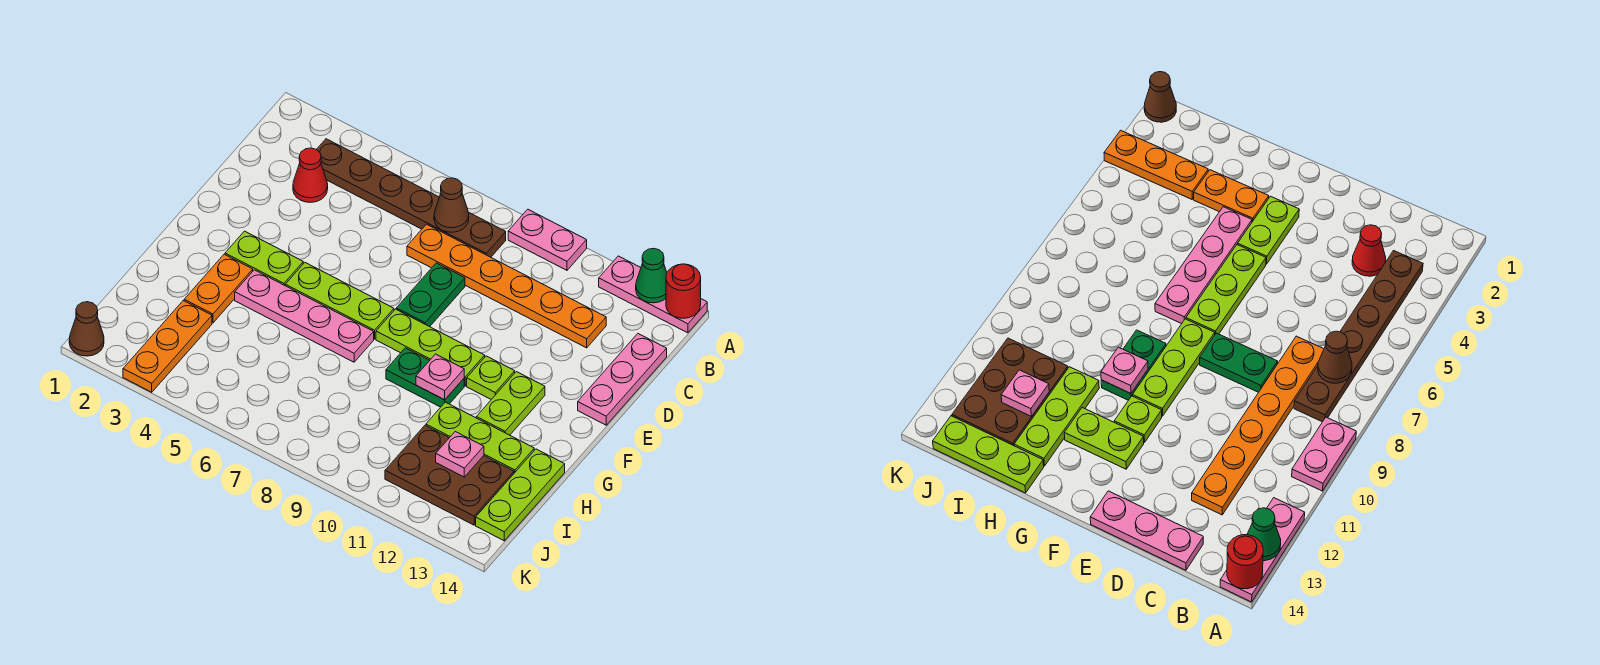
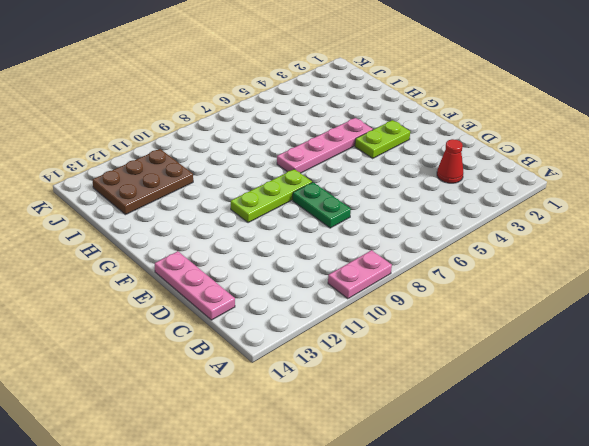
none -> pink plate A12:A14 level 1
none -> brown plate B3:B8 level 1
none -> orange plate C7:C12 level 1

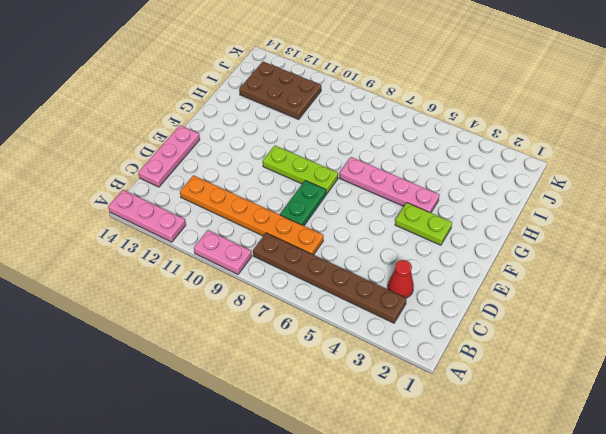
none -> lime plate F5:F7 level 1
none -> lime plate F11 level 1
none -> lime plate F12:G12 level 1

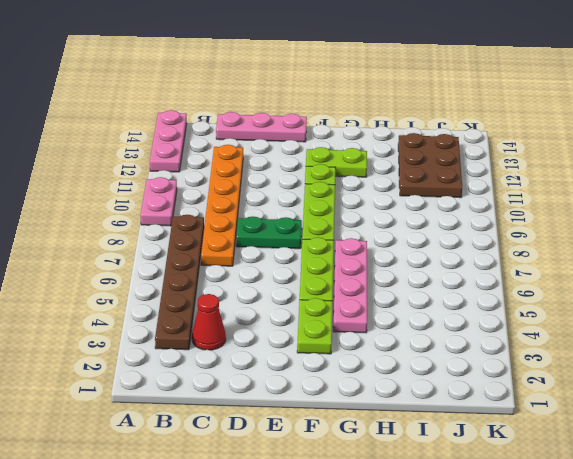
none -> orange plate G3:H3 level 1
none -> green plate G9:G10 level 1
none -> lime plate H11:H13 level 1

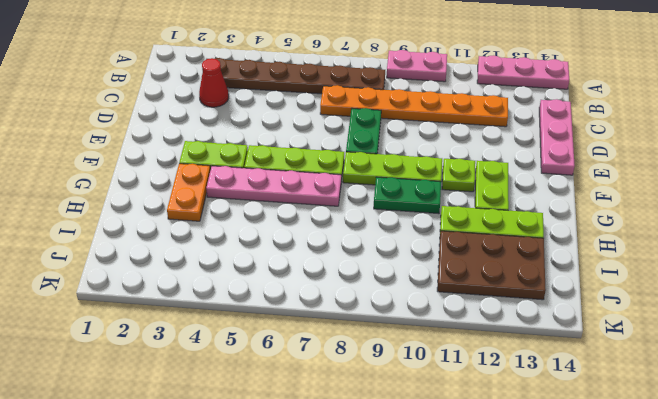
none -> lime plate H14:J14 level 1
none -> orange plate I3:K3 level 1
none -> brown cone K1 level 1

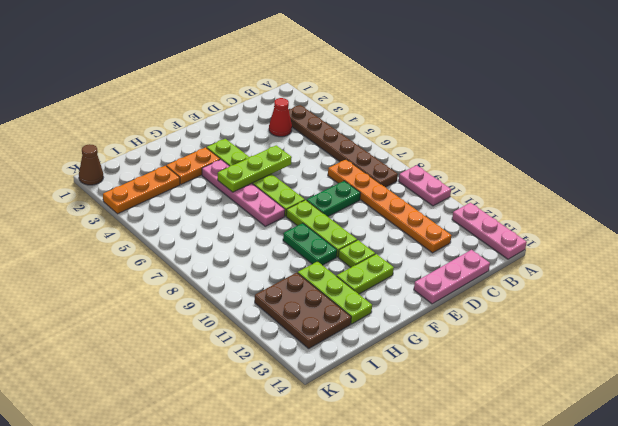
lime plate E5:G5 level 2 -> lime plate H14:J14 level 1
none -> green cone A13 level 2
none -> red round brick A14 level 2
none -> brown cone B7 level 2

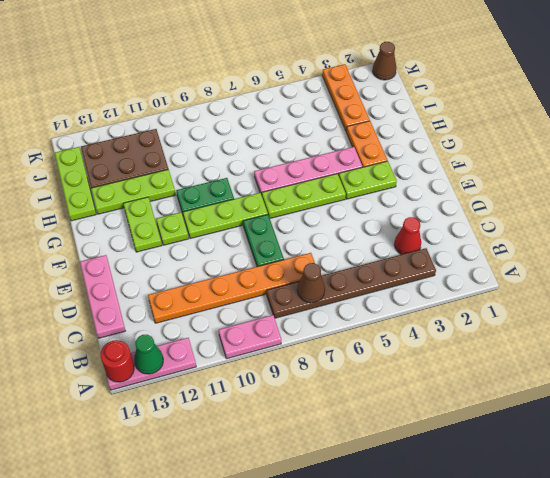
none -> pink plate G10 level 2
none -> pink plate I12 level 2

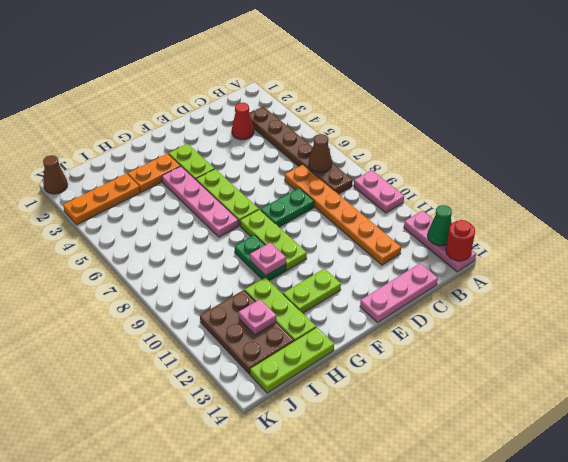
none -> lime plate F11 level 1

